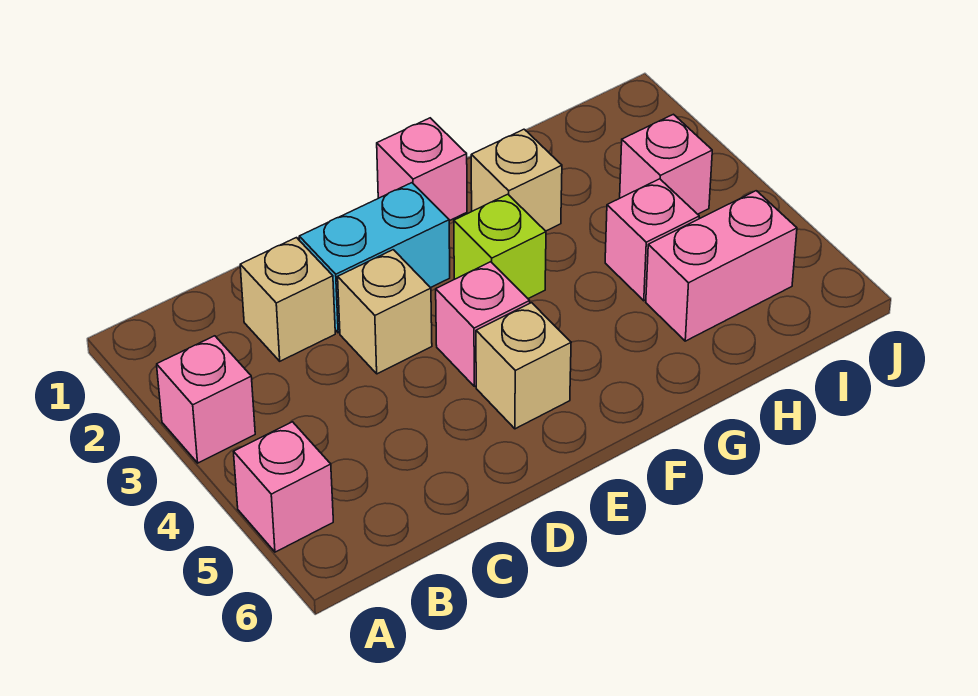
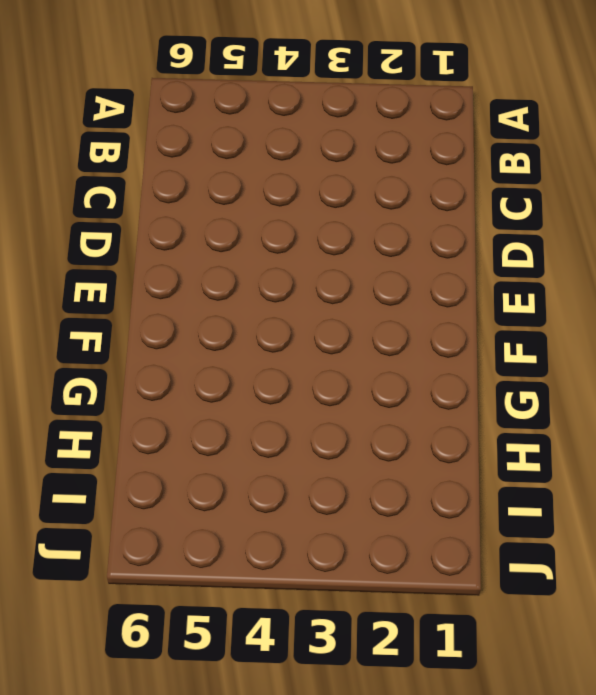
none -> pink brick A3 level 1
none -> pink brick A5 level 1
none -> tan brick C2 level 1

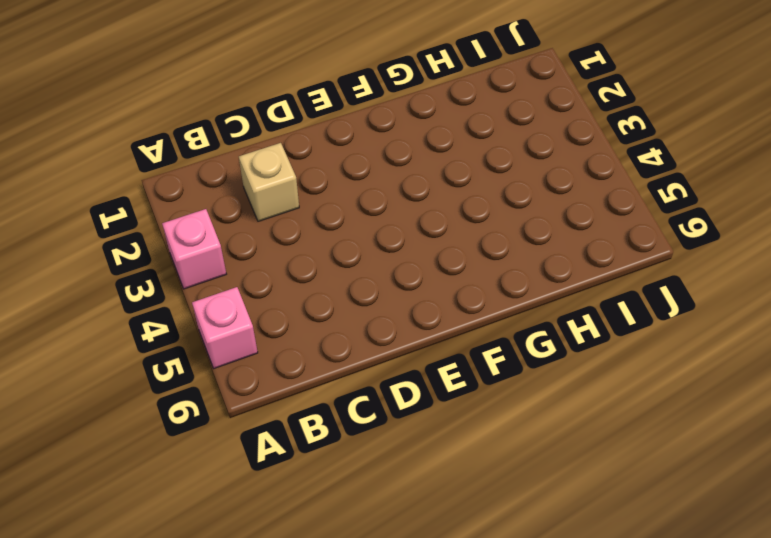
none -> cyan brick D2:E2 level 1
none -> tan brick D3 level 1
none -> pink brick E4 level 1

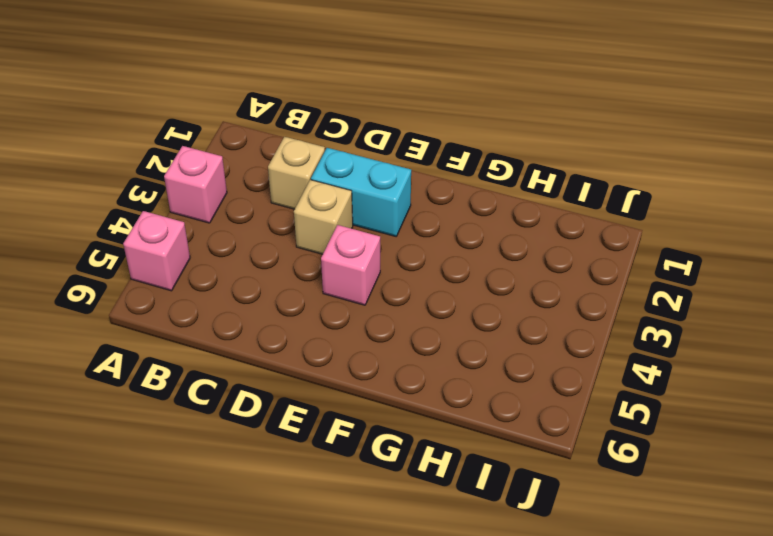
none -> tan brick E5 level 1
none -> pink brick F1 level 1
none -> lime brick F3 level 1

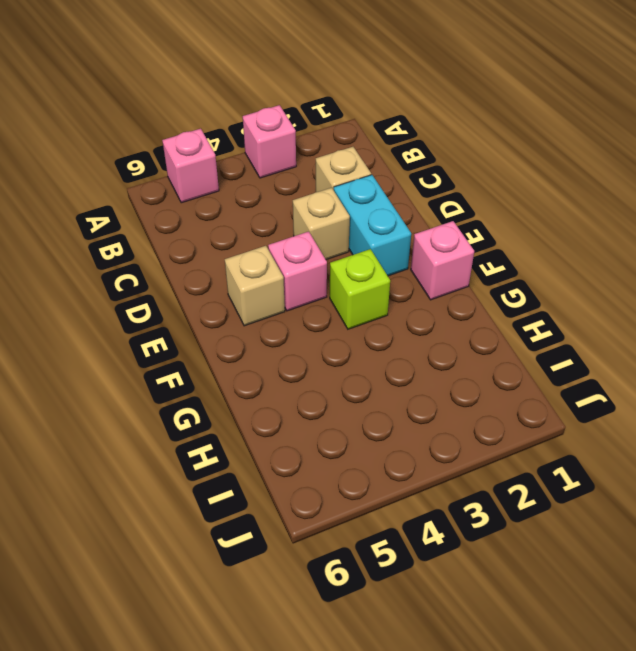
none -> tan brick G2 level 1
none -> pink brick H4 level 1
none -> pink brick H5:I5 level 1

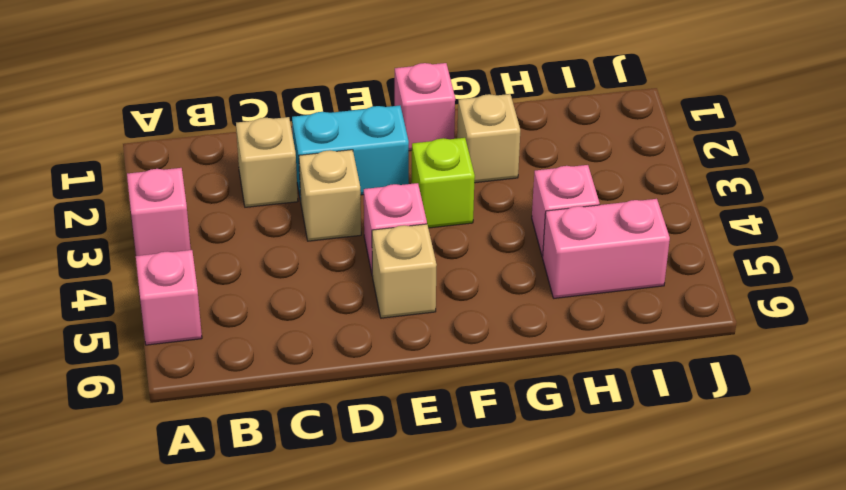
none -> pink brick I3 level 1

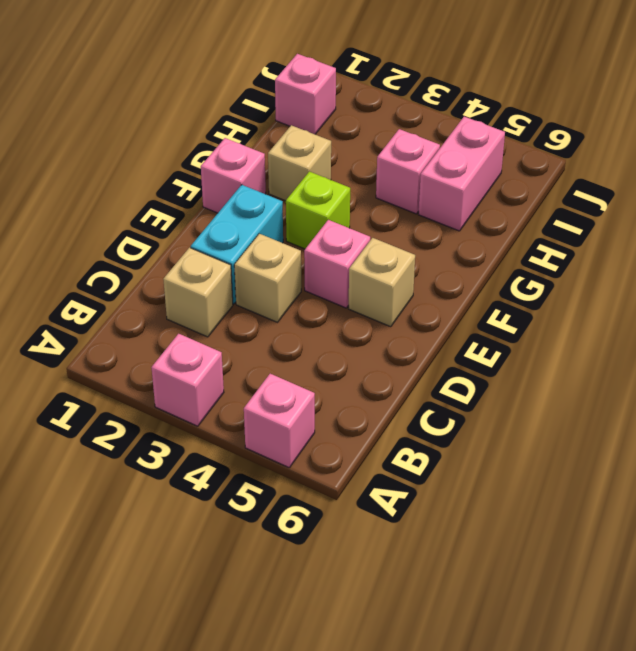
pink brick I1 level 1 -> pink brick I3 level 1

